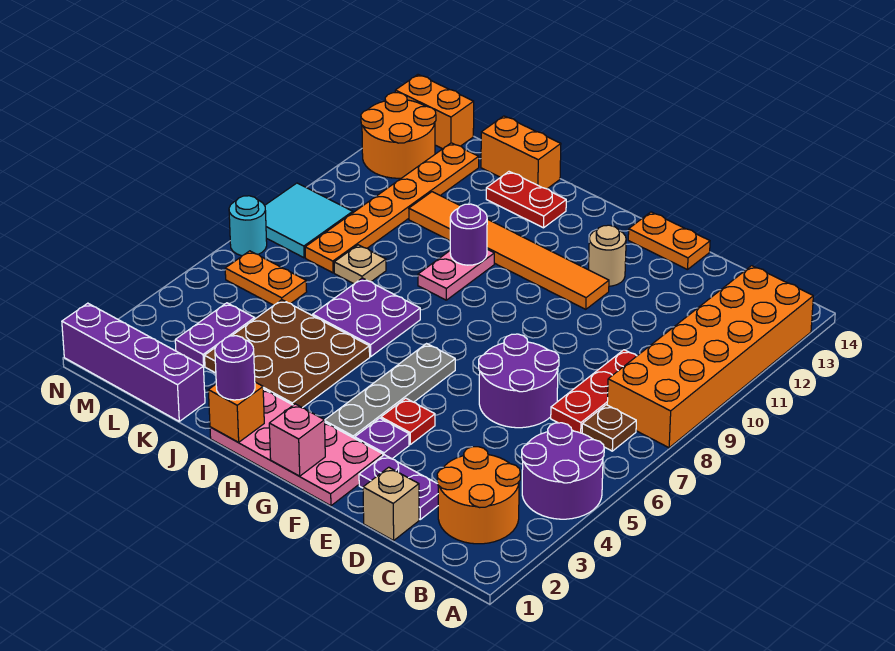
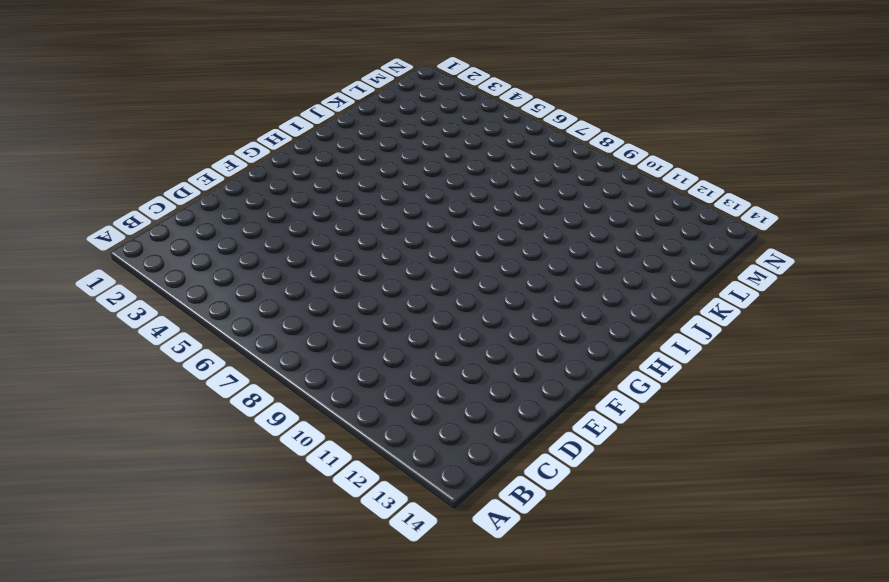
none -> purple round brick A4:B5 level 1
none -> orange brick A8:B13 level 1
none -> orange round brick B2:C3 level 1
none -> brown plate B7 level 1

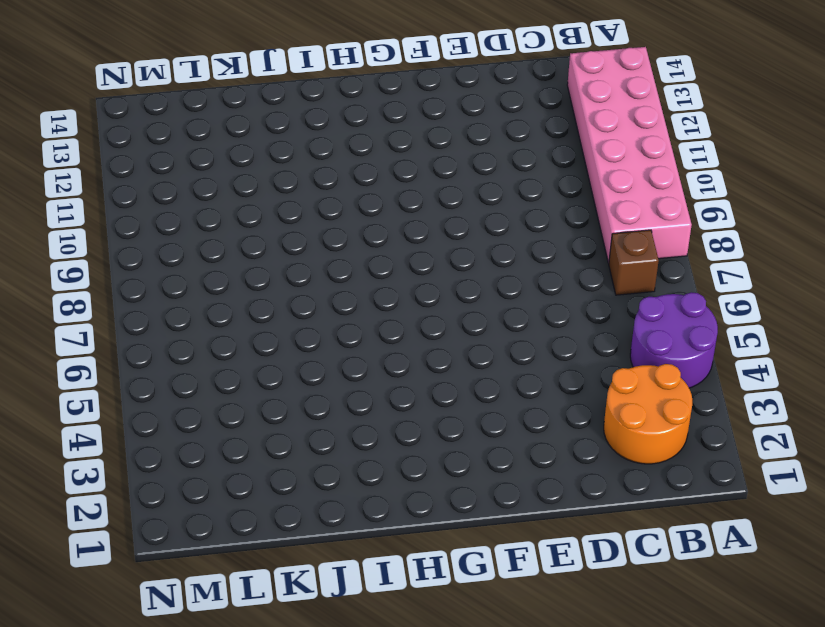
pink brick A8:B13 level 1 -> orange brick A8:B13 level 1
brown brick B7 level 1 -> brown plate B7 level 1
none -> red plate C7:C9 level 1
none -> tan brick D1 level 1
none -> purple plate D2:E2 level 1
none -> purple round brick D6:E7 level 1

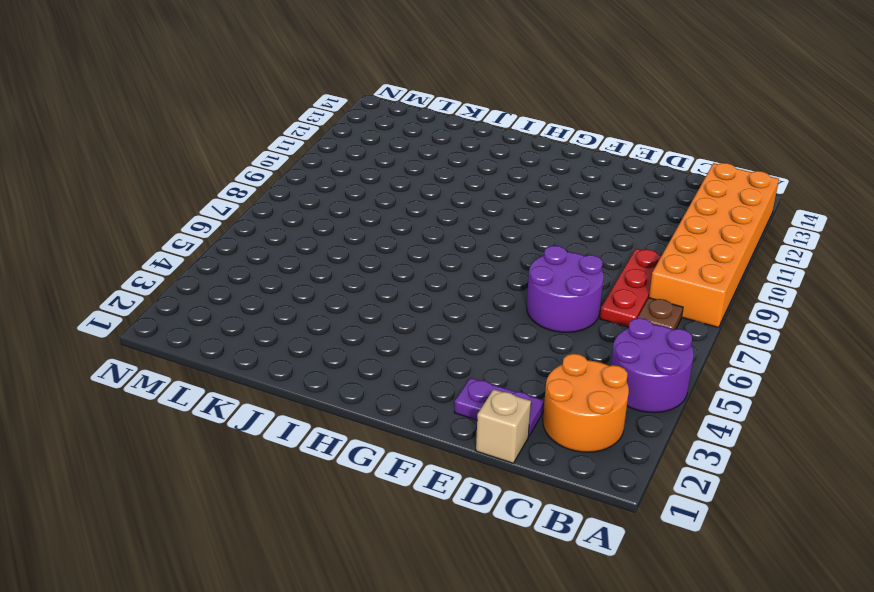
none -> orange plate E14:F14 level 1
none -> pink plate F1:I2 level 1
none -> purple plate F3 level 1
none -> red plate F4 level 1

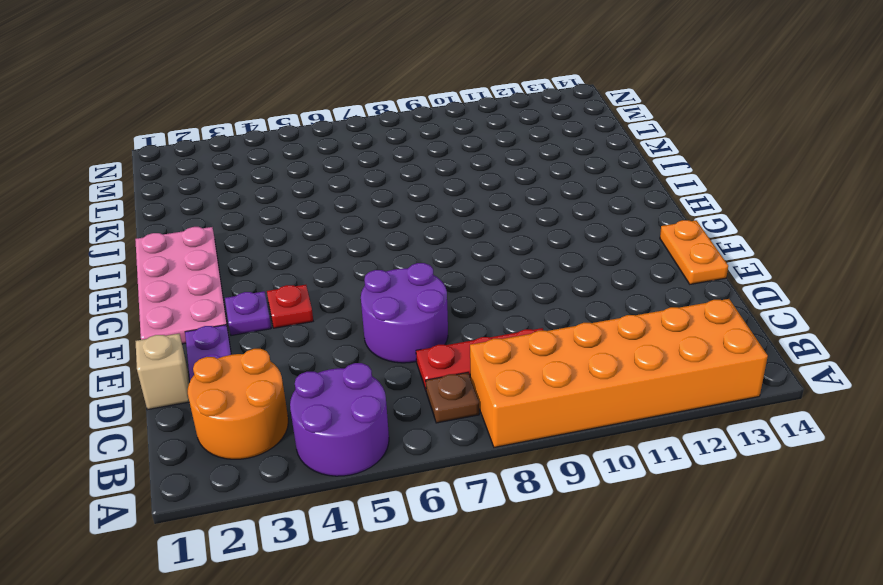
none -> orange tile F11:K11 level 1
none -> tan round brick F12 level 1
none -> grey plate G3:G6 level 1
none -> brown plate I3:K5 level 1

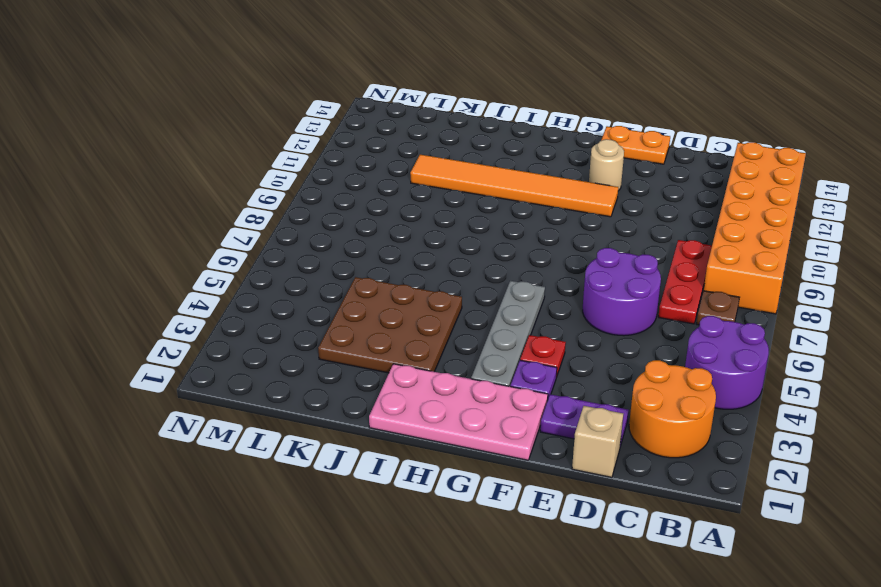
none -> purple plate I6:J7 level 1
none -> pink plate I9:I10 level 1
none -> red plate I13:J13 level 1
none -> orange brick J14:K14 level 1

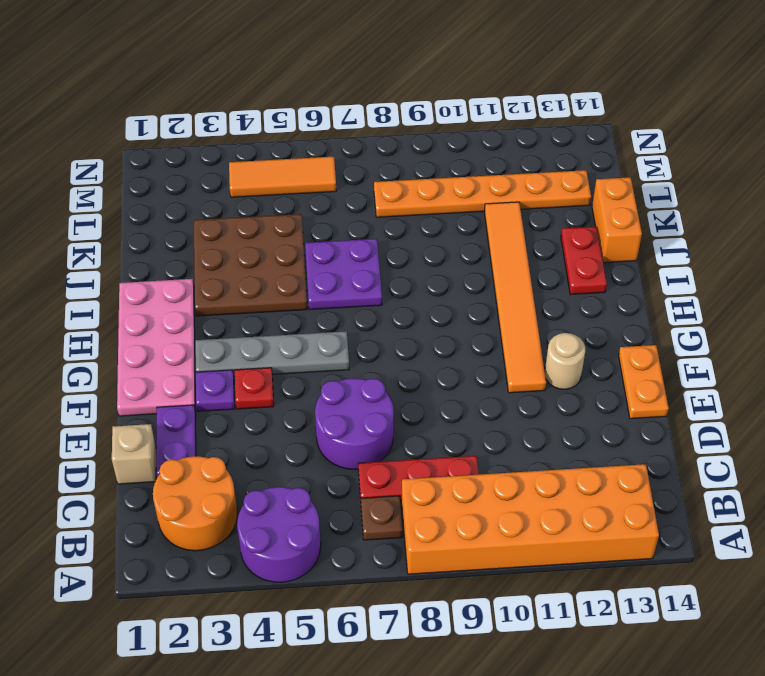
orange tile M4:M6 level 1 -> orange plate L6:M6 level 1
none -> pink plate I9:I10 level 1
none -> purple brick K1:N1 level 1
none -> tan plate K8 level 1
none -> purple plate L3:L4 level 1

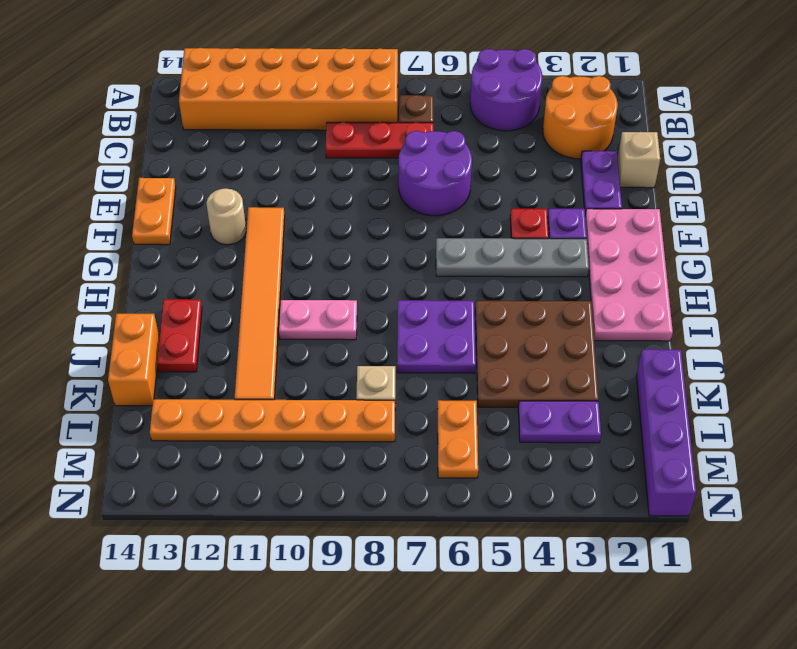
none -> cyan tile M8:N9 level 1
none -> orange round brick M12:N13 level 1
none -> orange brick M14:N14 level 1
none -> cyan round brick N7 level 1

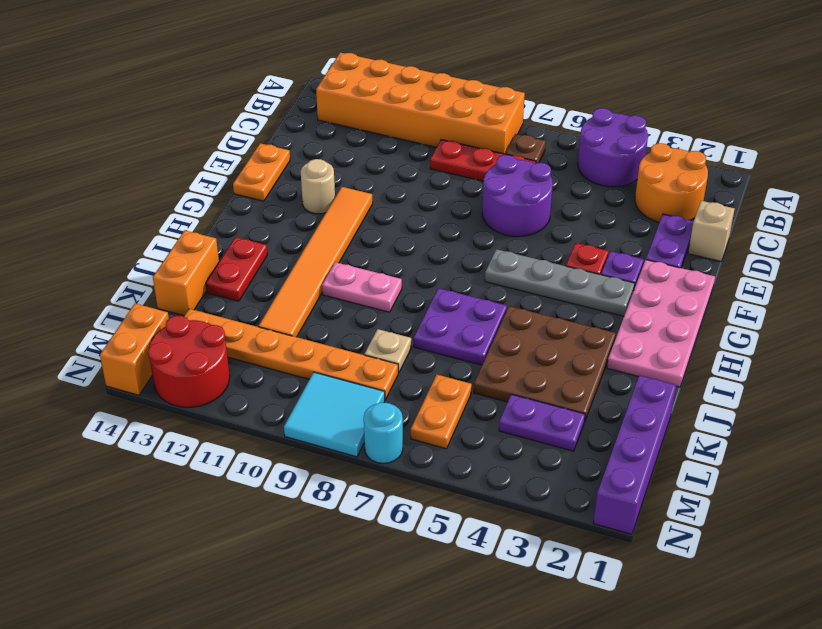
red round brick M12:N13 level 1 -> orange round brick M12:N13 level 1
none -> pink brick G1 level 2
none -> orange brick I1 level 2
none -> purple round brick I10 level 2
none -> purple round brick I1 level 3

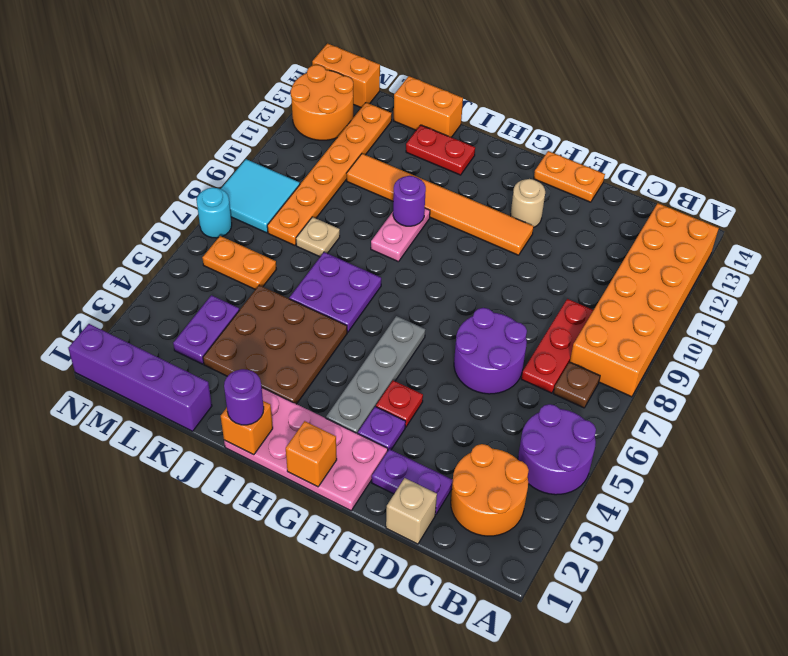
orange brick G1 level 2 -> pink brick G1 level 2

